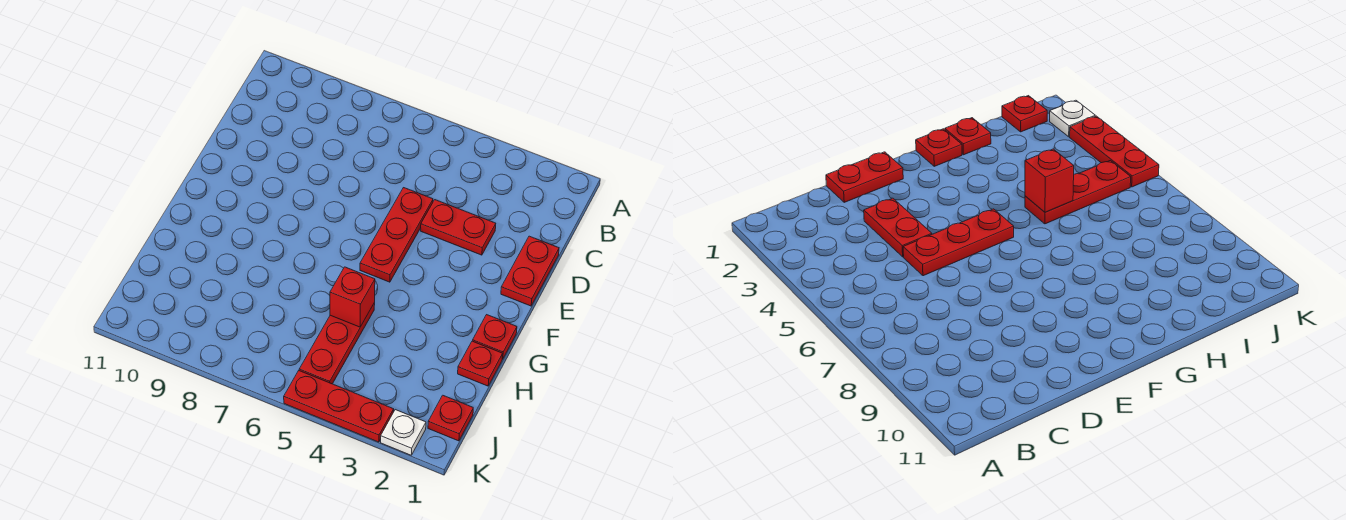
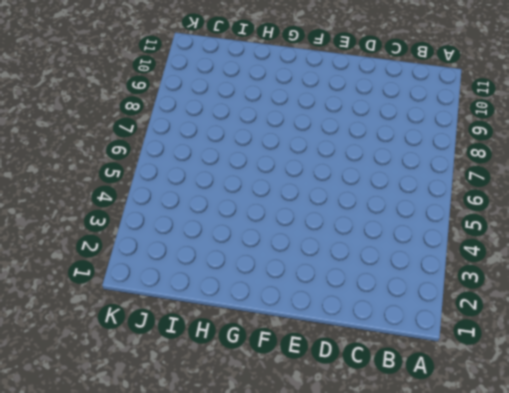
none -> red plate D1:E1 level 1
none -> red plate D3:D4 level 1

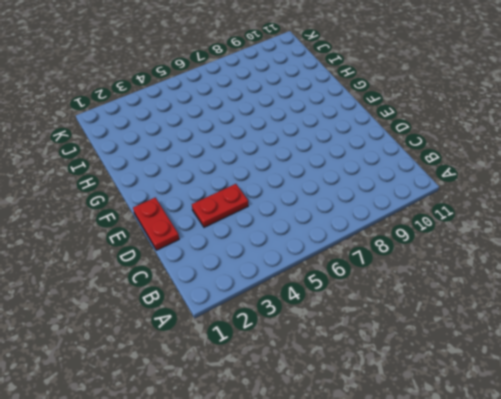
none -> red plate D5:F5 level 1
none -> red plate G1 level 1

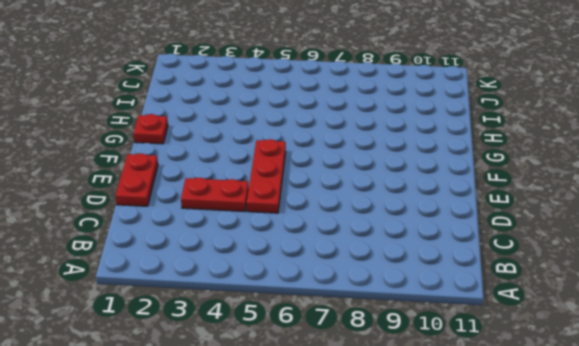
none -> red plate H1 level 1
none -> red plate H5:J5 level 1

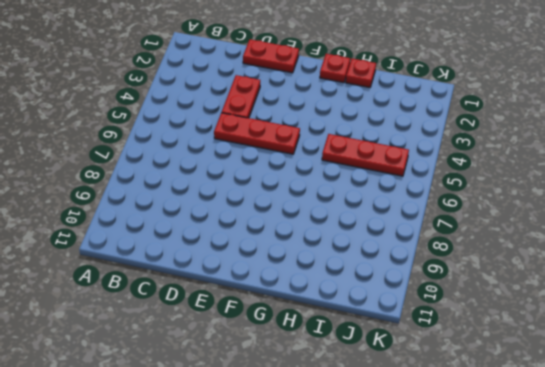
none -> red plate J1 level 1
none -> white plate K2 level 1

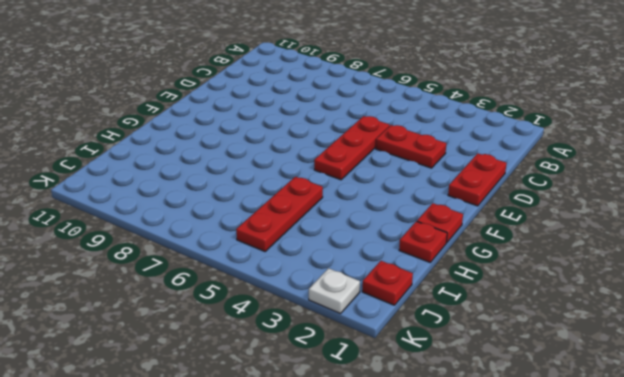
none -> red plate K3:K5 level 1
none -> red brick H5 level 2

